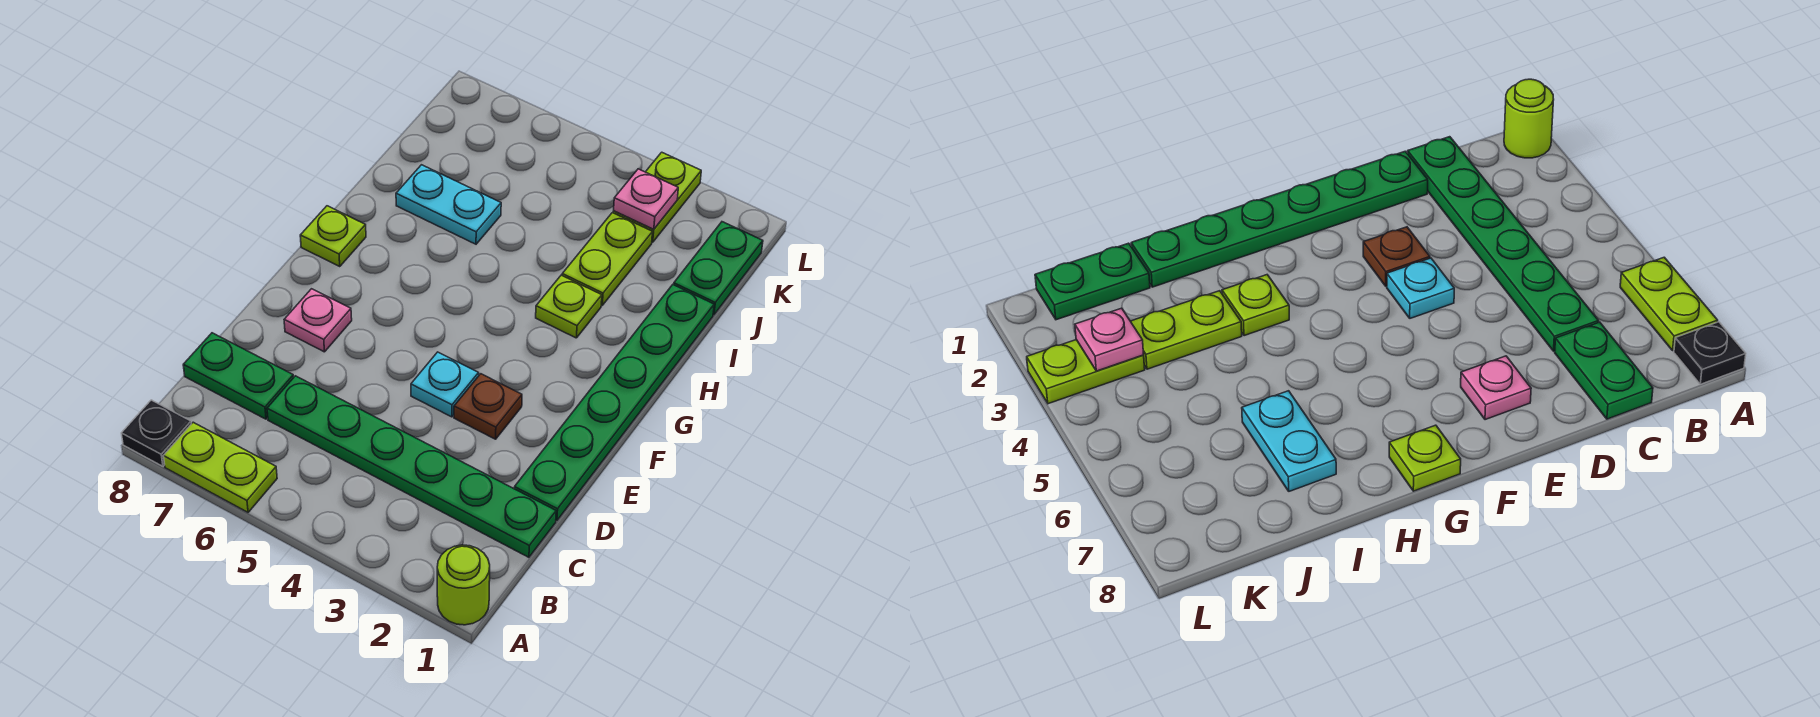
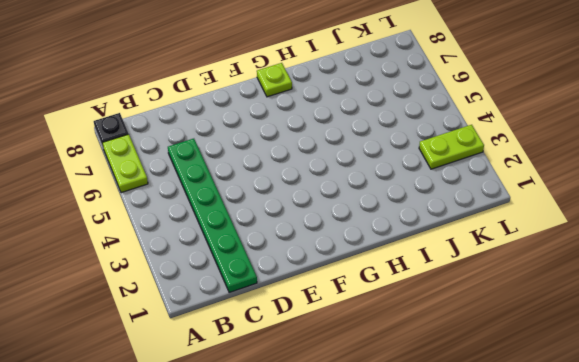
none -> lime round brick A1 level 1
none -> green plate C7:C8 level 1
none -> green plate D1:I1 level 1

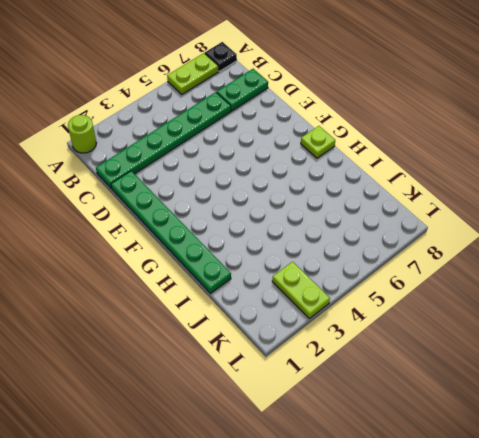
none -> brown plate E3 level 1
none -> cyan plate E4 level 1
none -> pink plate E7 level 1

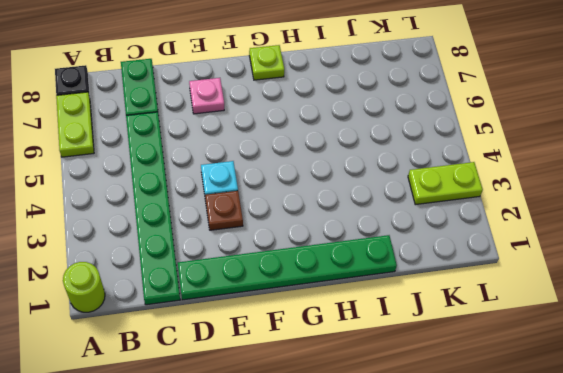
none -> lime plate H3 level 1
none -> lime plate I3:J3 level 1
none -> cyan plate I6:I7 level 1

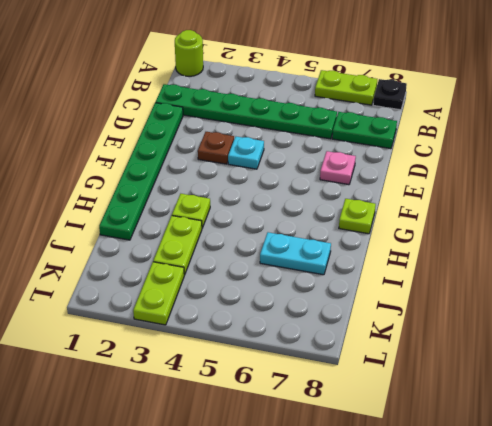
none -> green plate J1:K1 level 1
none -> pink plate K3 level 2

